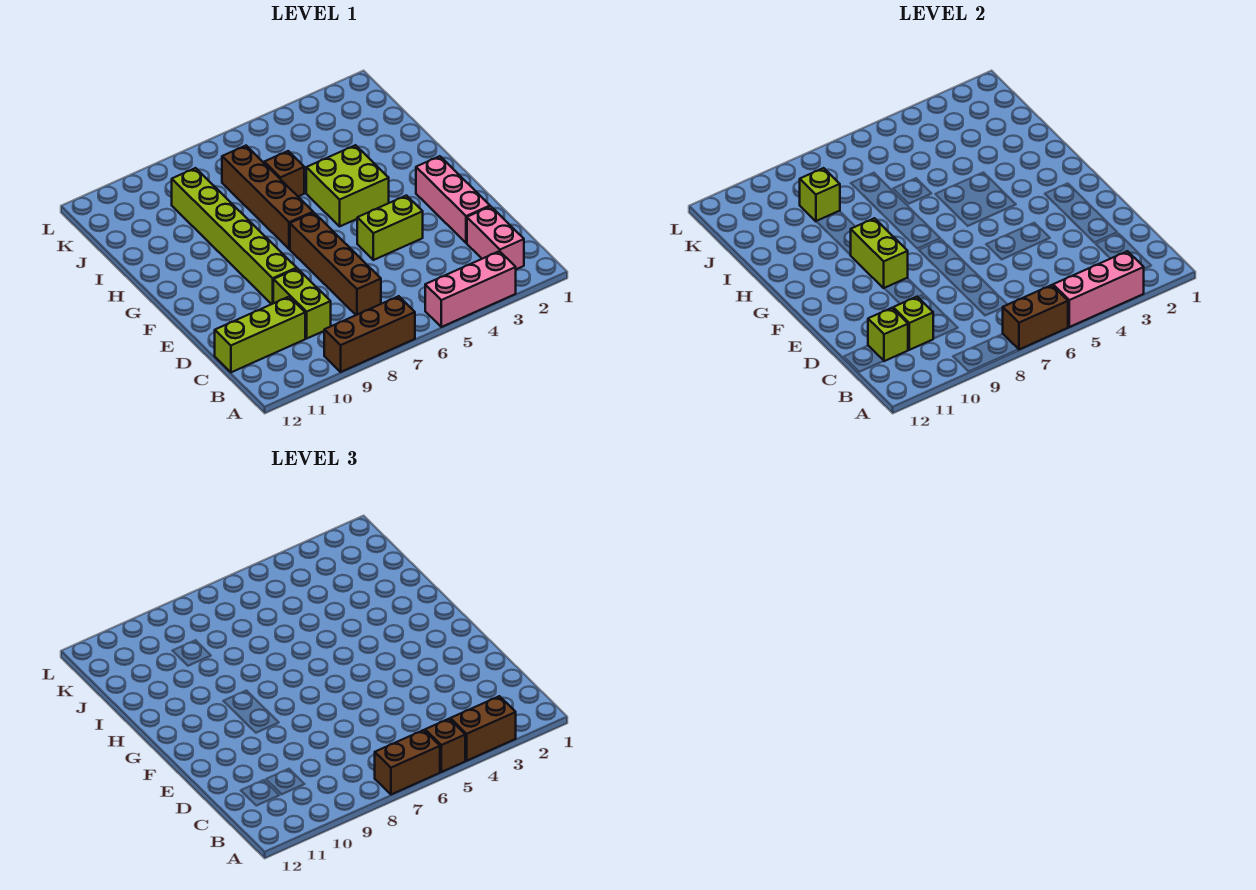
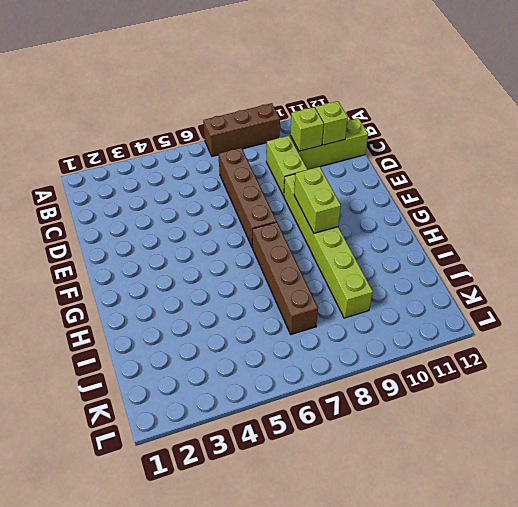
none -> pink brick A3:A5 level 1
none -> pink brick B2:C2 level 1
none -> pink brick D2:F2 level 1

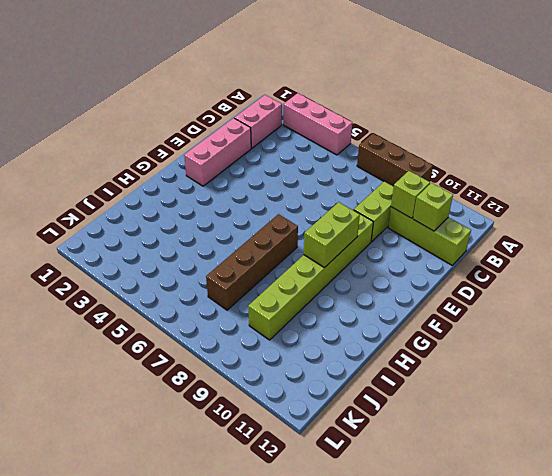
none -> brown brick C7:F7 level 1
none -> lime brick E4:E5 level 1
none -> lime brick G4:H5 level 1

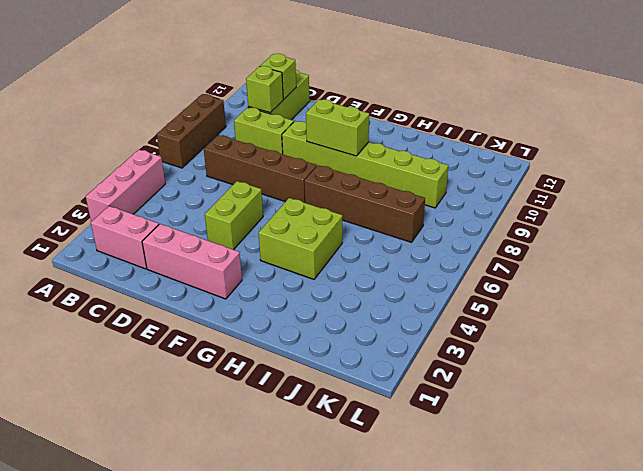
none -> brown brick I6 level 1
none -> pink brick A3:A5 level 2
none -> brown brick A6:A7 level 2

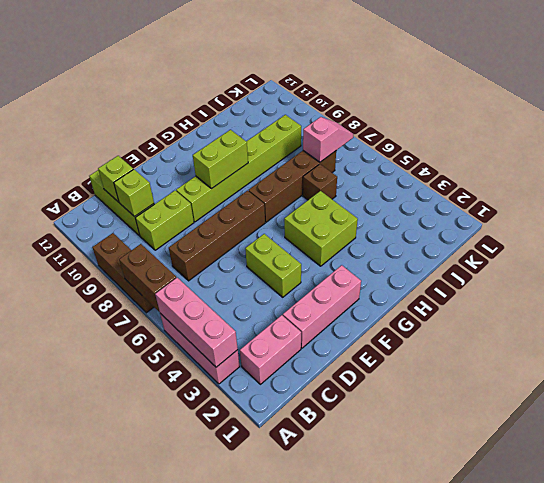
pink slope J7:K7 level 2 top J -> none
none -> lime brick J9 level 2
none -> brown brick A3:A4 level 3
none -> brown brick A5 level 3

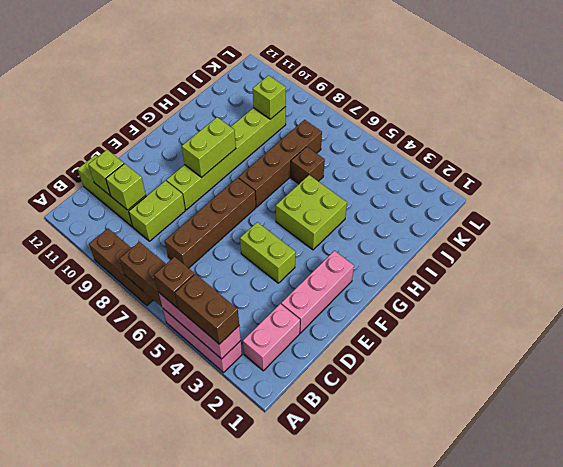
none -> brown brick A6:A7 level 3

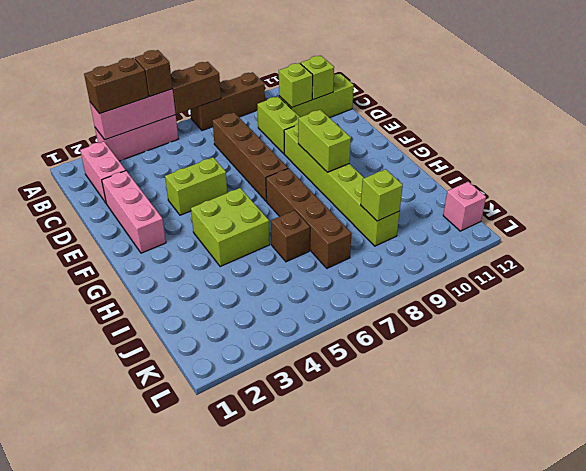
pink brick K12 level 1 -> none
none -> brown brick A6:A7 level 3

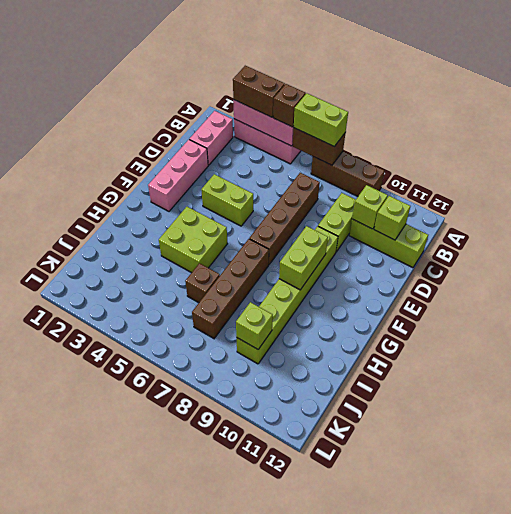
lime brick A6:A7 level 3 -> brown brick A6:A7 level 3

